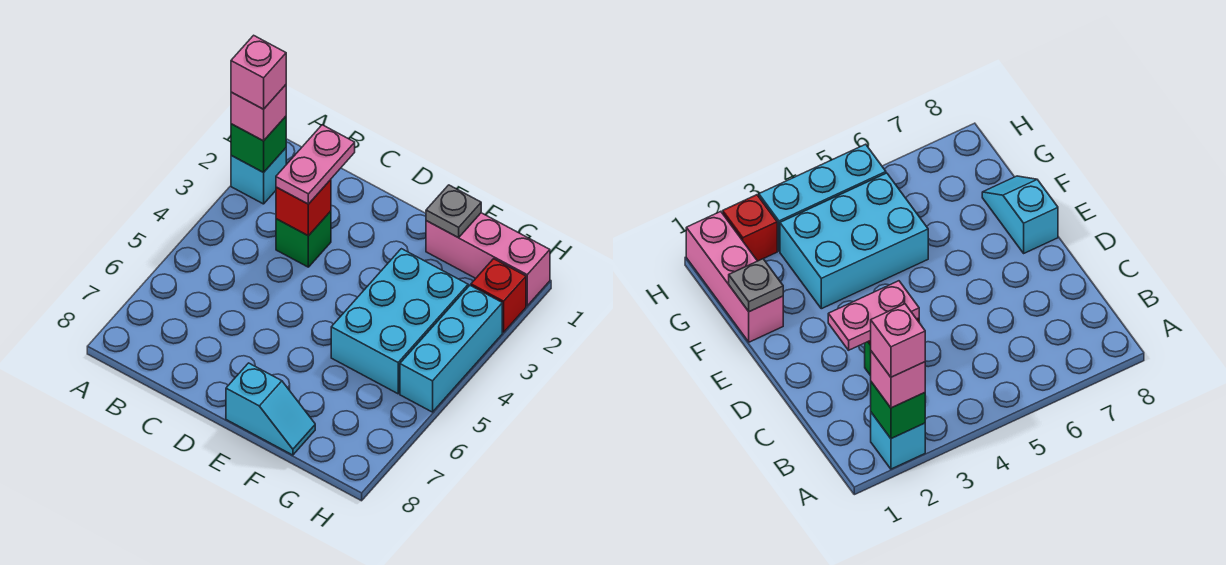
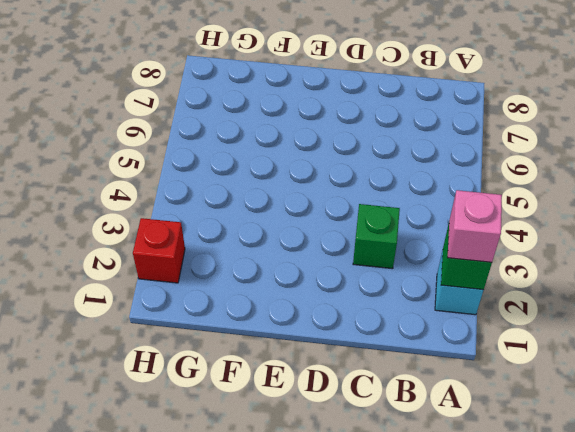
none -> cyan slope E8:F8 level 1 top E
none -> pink brick F1:H1 level 1
none -> cyan brick F3:G5 level 1

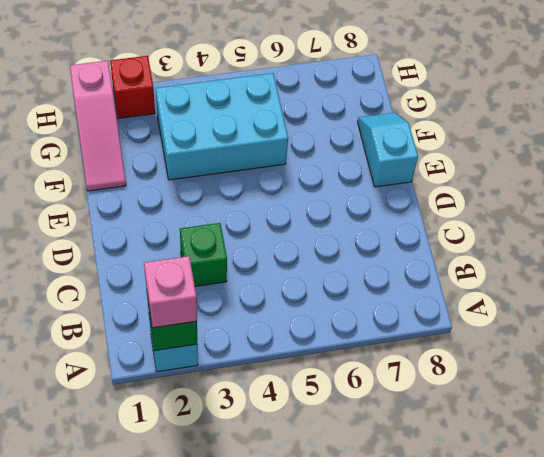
pink slope F1:H1 level 1 top H -> pink brick F1:H1 level 1
none -> cyan brick H3:H5 level 1
none -> red brick C3 level 2
none -> grey plate F1 level 2

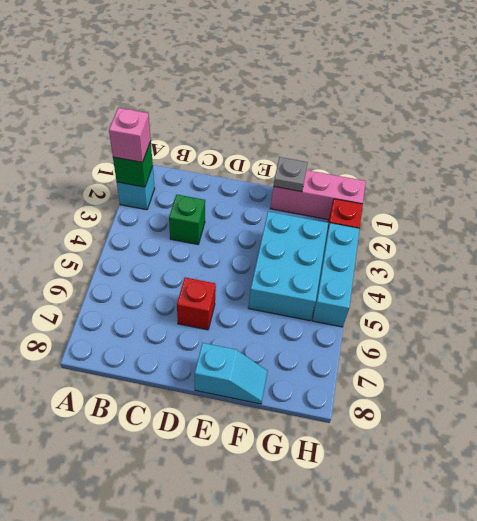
red brick D6 level 1 -> red brick C3 level 2
none -> pink plate C2:C3 level 3
none -> pink brick A2 level 4

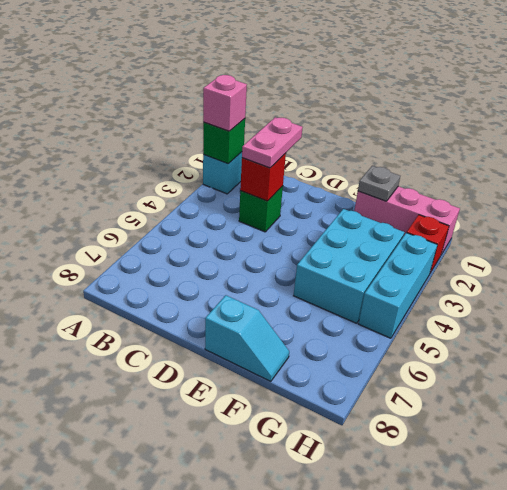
none -> pink brick A2 level 4

